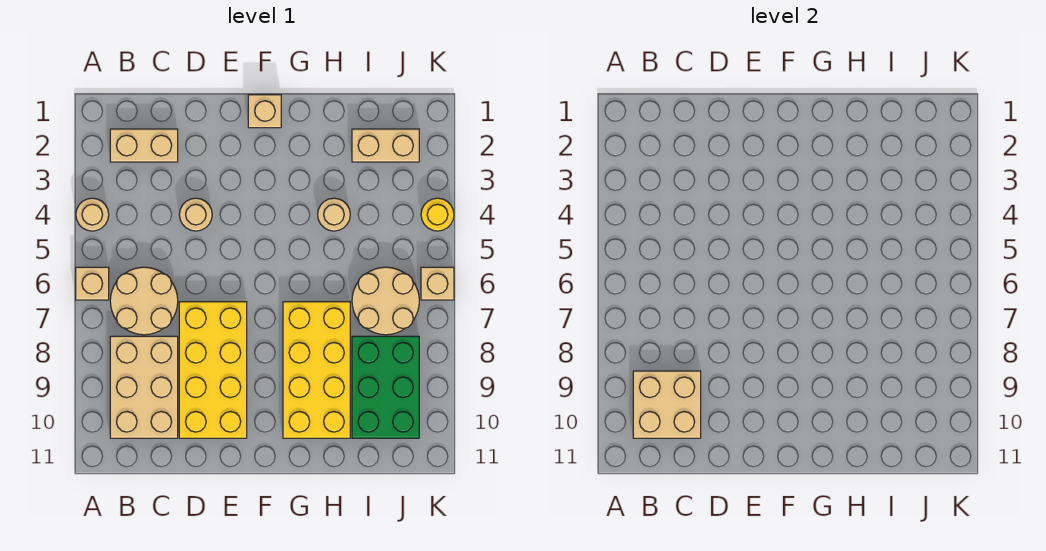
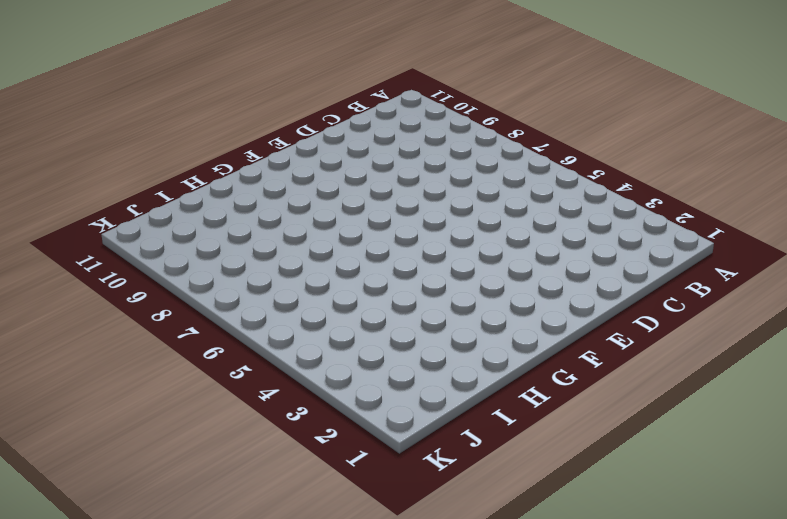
none -> tan round brick A4 level 1
none -> tan brick A6 level 1
none -> tan brick B2:C2 level 1

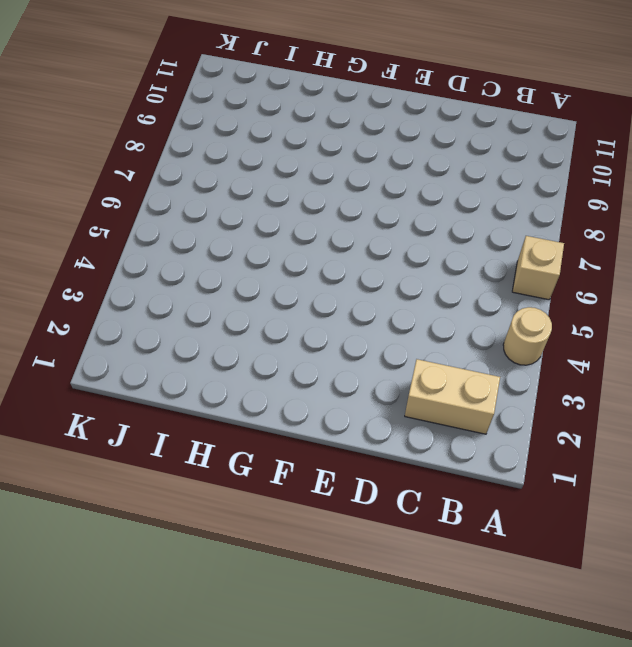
none -> tan round brick B6:C7 level 1
none -> tan brick B8:C10 level 1
none -> tan round brick D4 level 1

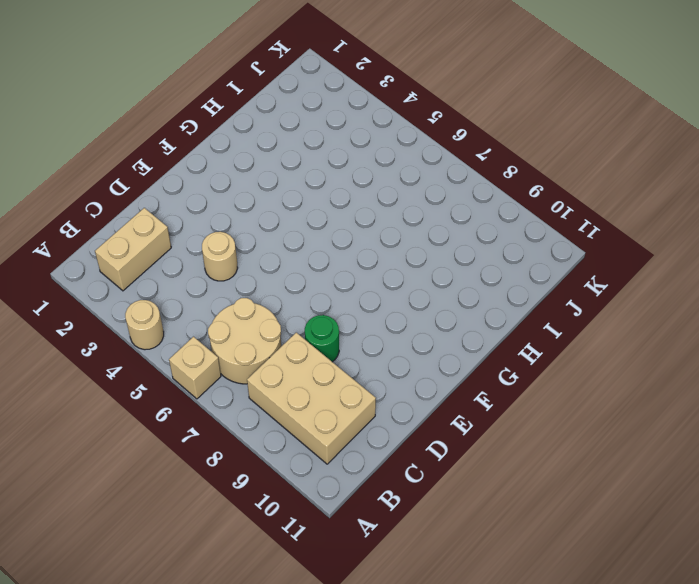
green round brick D8 level 1 -> yellow brick D7:E10 level 1
none -> tan brick F1 level 1
none -> yellow brick G7:H10 level 1
none -> tan round brick H4 level 1

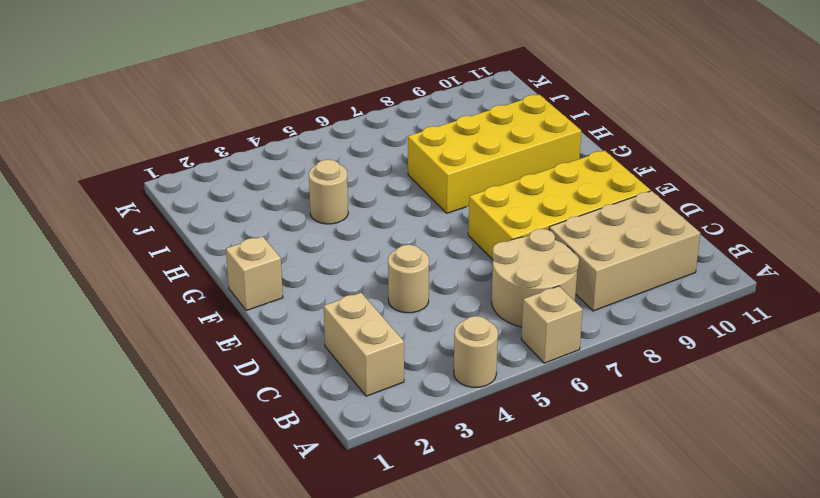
none -> tan brick I2:J2 level 1
none -> tan round brick I6:J7 level 1
none -> green brick I8:J10 level 1

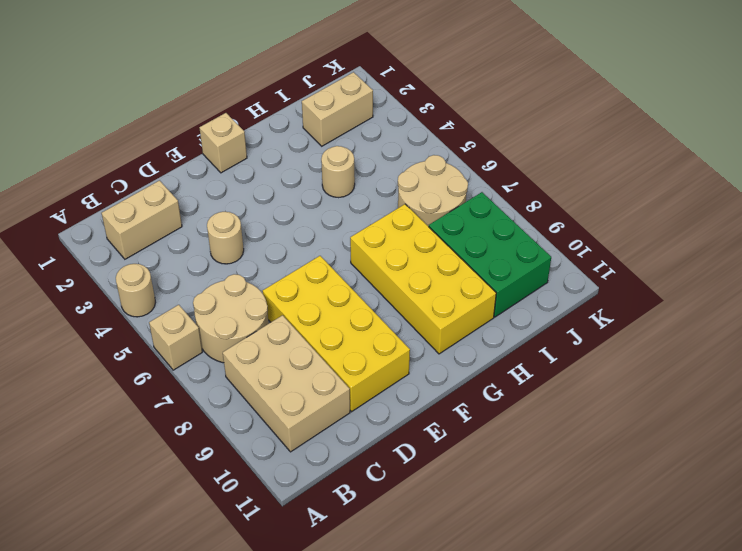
none -> yellow round brick K4 level 1
none -> tan brick K6 level 1
none -> tan brick B9:C10 level 2

